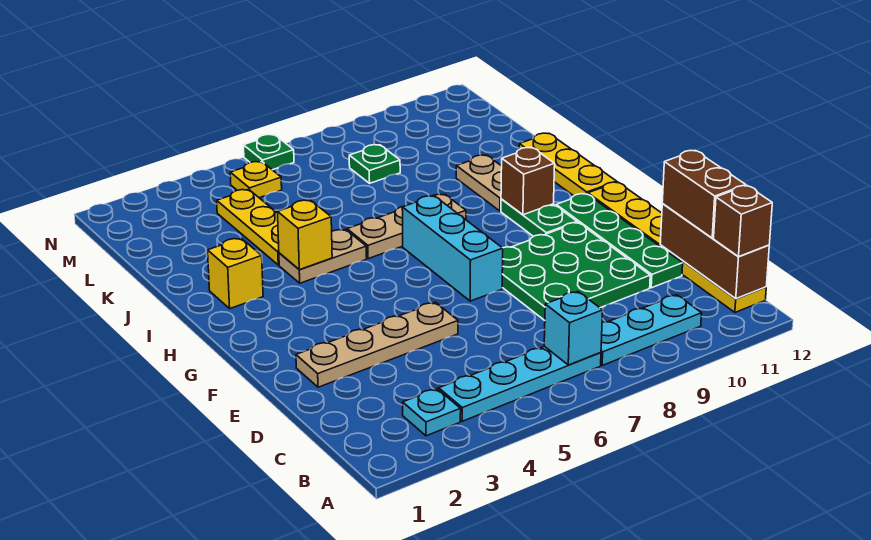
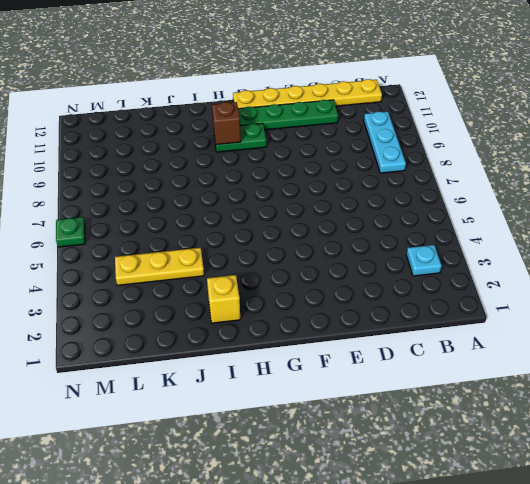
none -> cyan plate B4:B7 level 1
none -> green plate D8:F10 level 1
none -> tan plate E2:E5 level 1

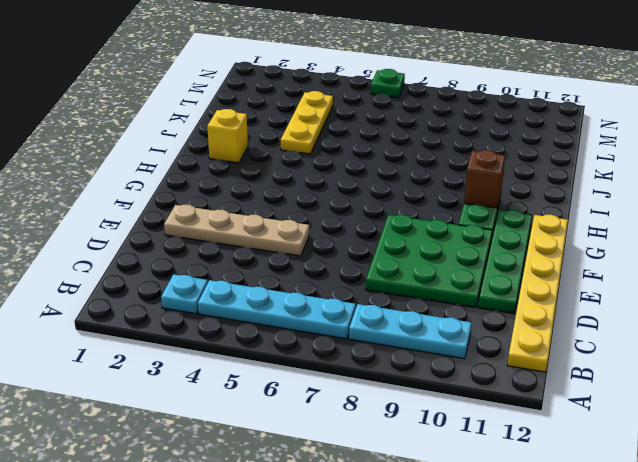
none -> cyan brick F7:H7 level 1
none -> yellow plate H12:J12 level 1
none -> tan plate I4:I5 level 1

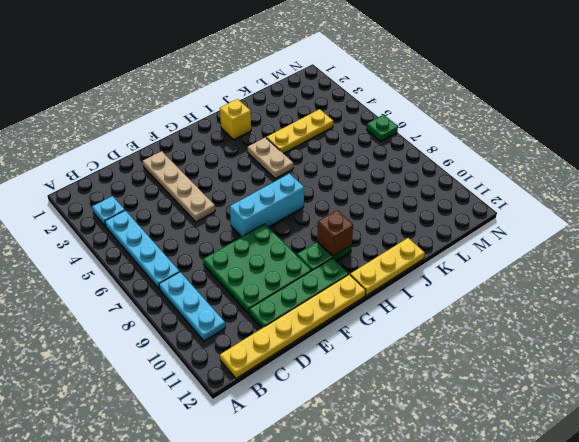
none -> tan plate I6:I8 level 1
none -> tan plate I10:J10 level 1
none -> green plate L8 level 1

